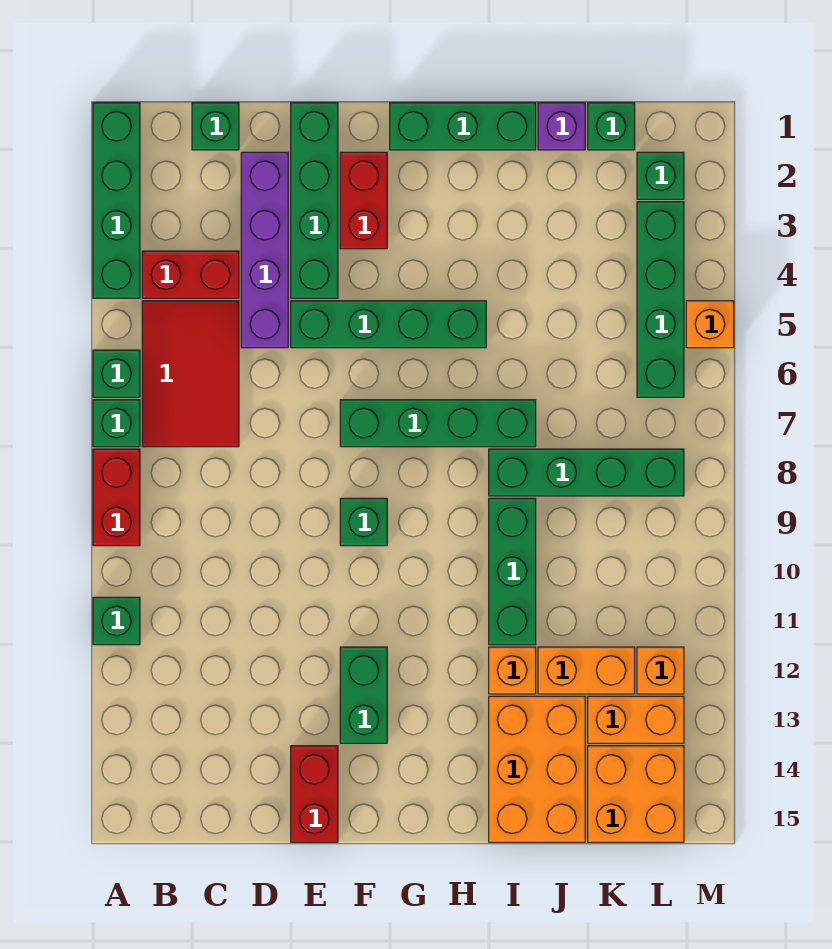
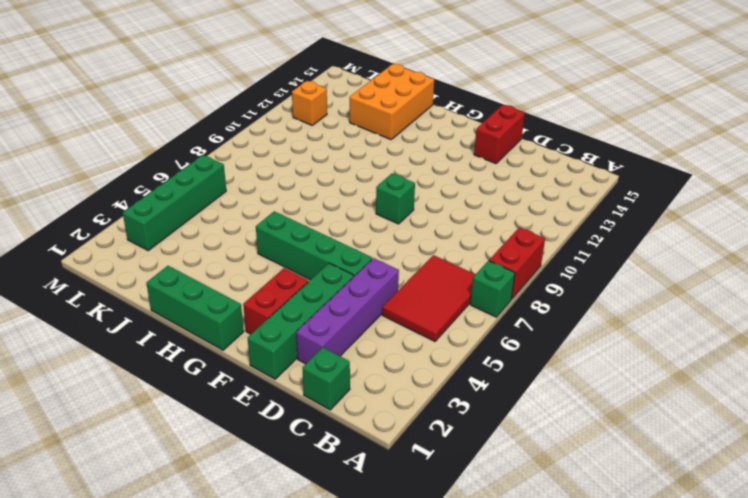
none -> green brick A1:A4 level 1
none -> green brick A6 level 1
none -> green brick A11 level 1
none -> red brick B4:C4 level 1

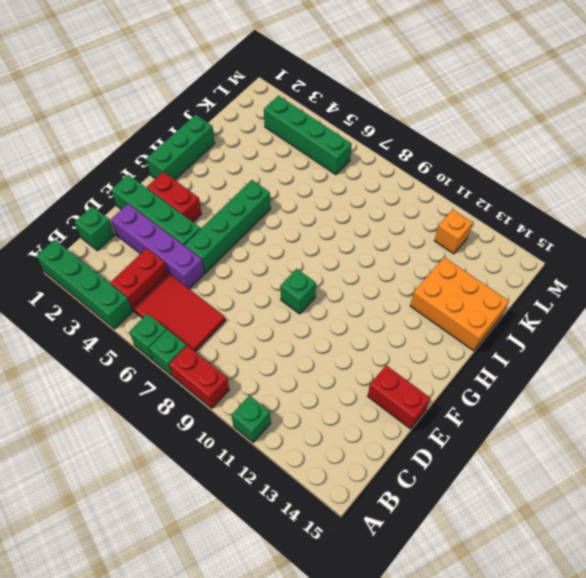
none -> green brick F7:I7 level 1
none -> green brick F12:F13 level 1
none -> green brick I8:L8 level 1
none -> green brick I9:I11 level 1

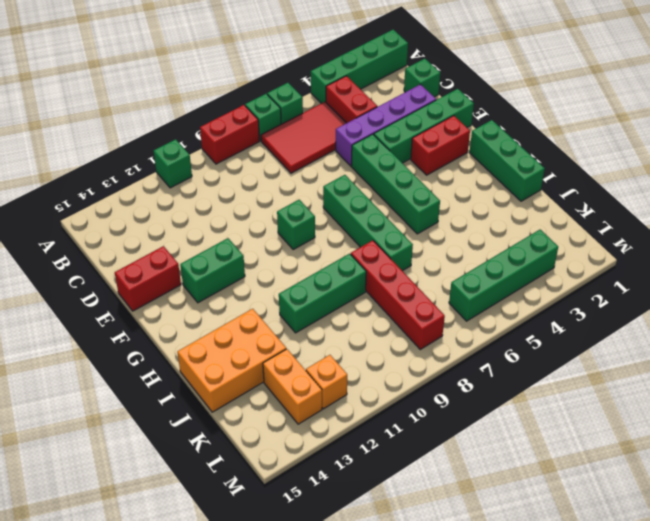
red brick I8:L8 level 1 -> green brick I8:L8 level 1
none -> orange brick I12 level 1
none -> purple brick J1 level 1
none -> orange brick J12:K12 level 1
none -> green brick K1 level 1

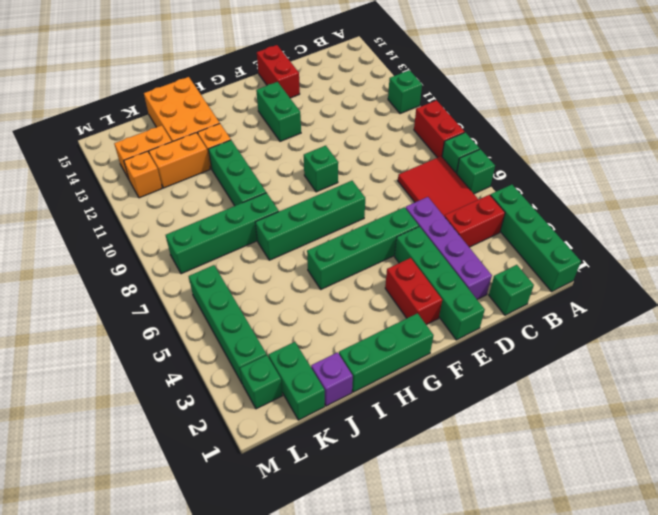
green brick K1:K2 level 1 -> green brick K1 level 1
none -> orange brick K14:L15 level 1
none -> orange brick M5 level 1

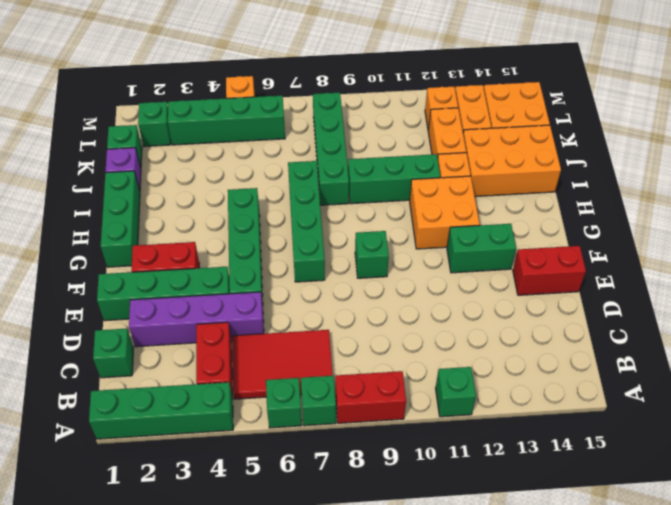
orange brick G11:H12 level 1 -> none

